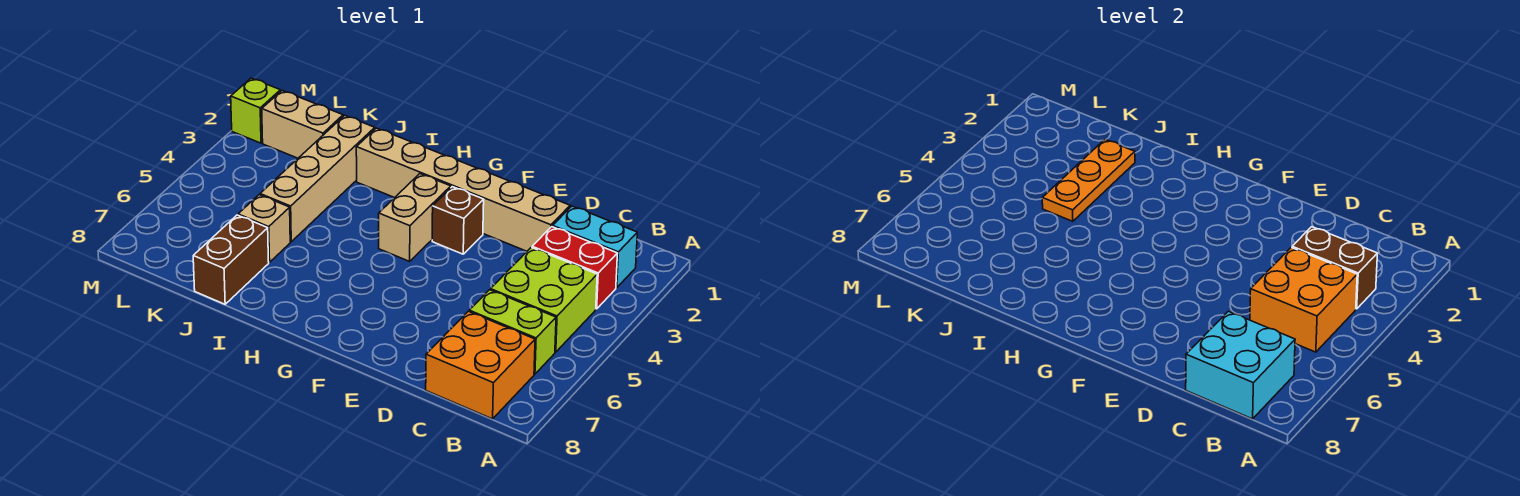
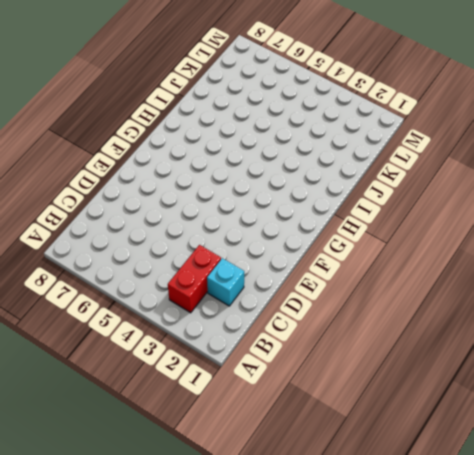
cyan brick C2 level 1 -> cyan brick B2:C2 level 1
none -> lime brick B4:C5 level 1
none -> lime brick B6:C6 level 1
none -> orange brick B7:C8 level 1

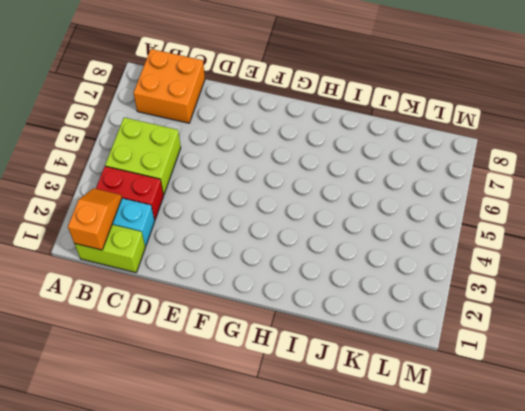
lime brick B1:C1 level 1 -> lime brick B6:C6 level 1
orange slope B1:B2 level 2 top 1 -> none
none -> tan brick D2:I2 level 1
none -> brown brick F3 level 1
none -> tan brick G3:G4 level 1

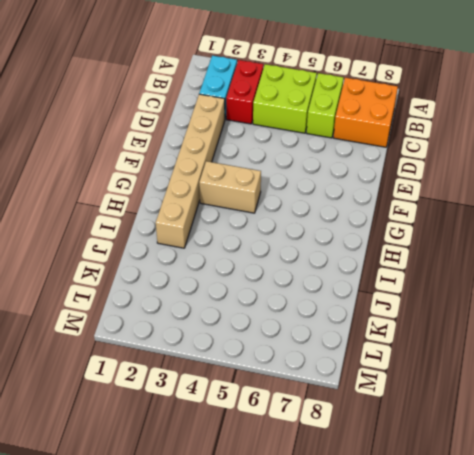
none -> brown brick F3 level 1
none -> tan brick J2:J5 level 1
none -> tan brick J6 level 1

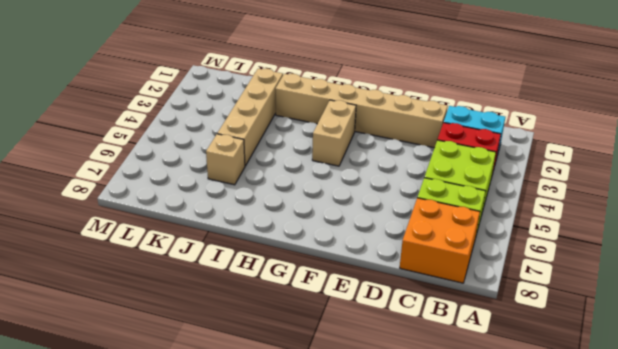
none -> brown brick F3 level 1
none -> brown brick J7:J8 level 1
none -> tan brick K2:L2 level 1

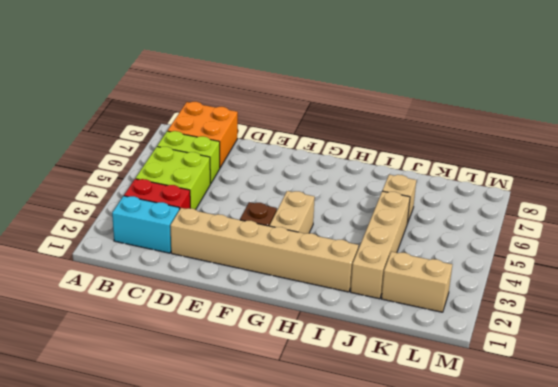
none -> brown brick J7:J8 level 1
none -> lime brick M2 level 1
none -> brown brick B3:C3 level 2

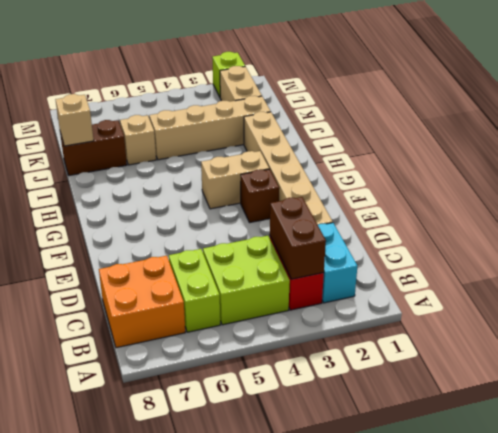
tan brick J8 level 2 -> none
none -> orange brick B4:C5 level 2
none -> cyan brick B7:C8 level 2
none -> orange plate J2:J4 level 2

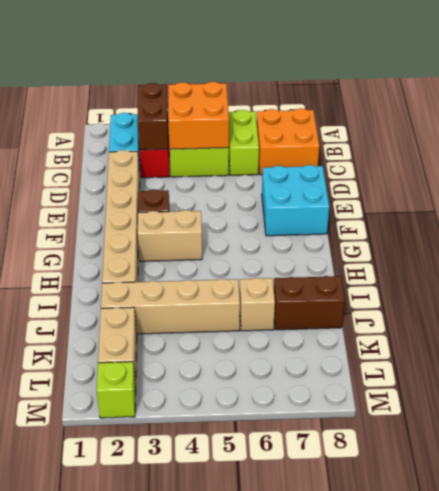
cyan brick E7:F8 level 1 -> cyan brick B7:C8 level 2
none -> orange plate J2:J4 level 2

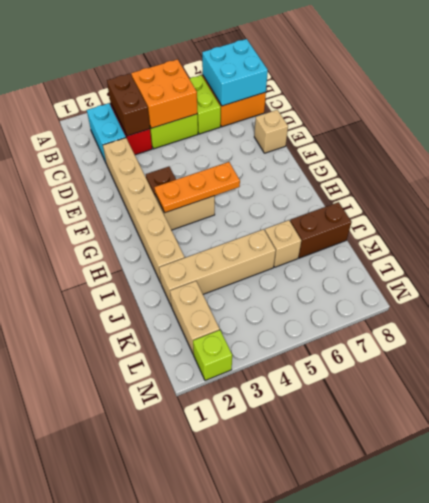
tan brick E8 level 1 -> none
orange plate G3:G5 level 2 -> orange plate J2:J4 level 2

